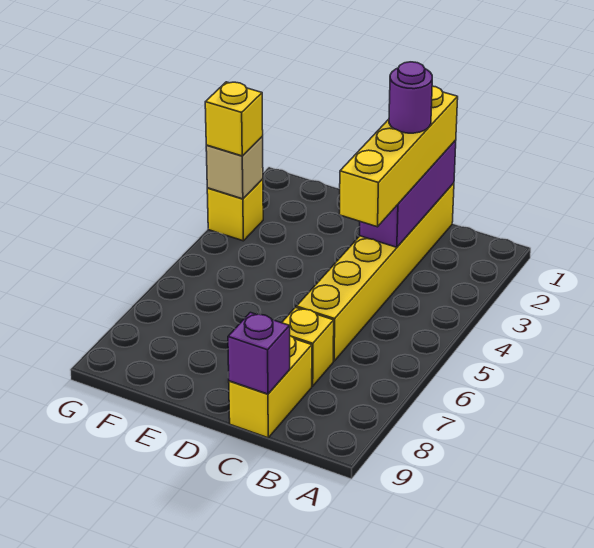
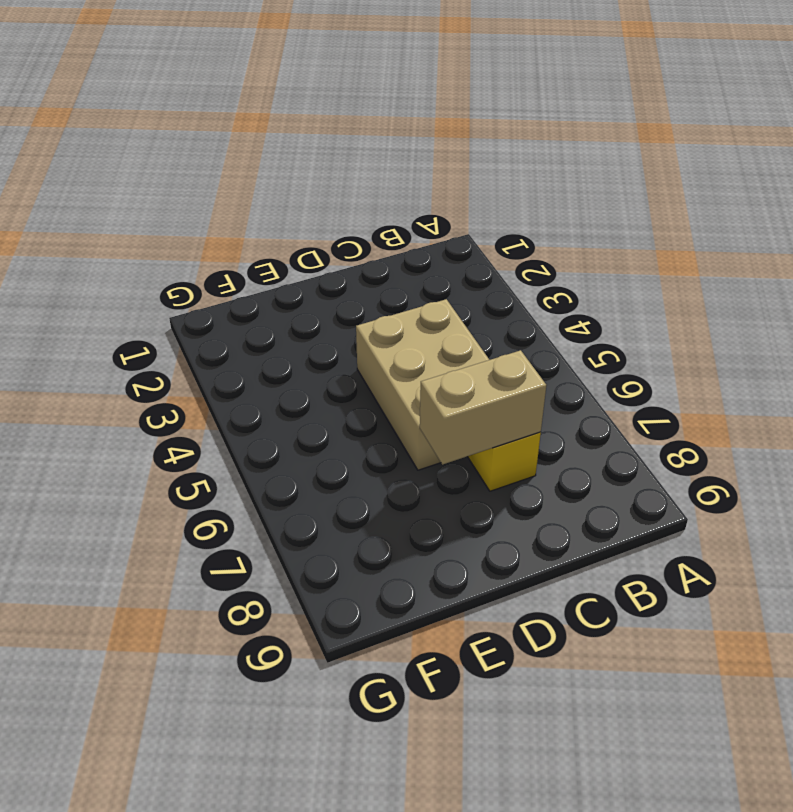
tan brick C4:D6 level 1 -> yellow brick C1:C6 level 1
tan brick C7:D7 level 2 -> none
none -> yellow brick C8:C9 level 1
none -> yellow brick G3 level 1

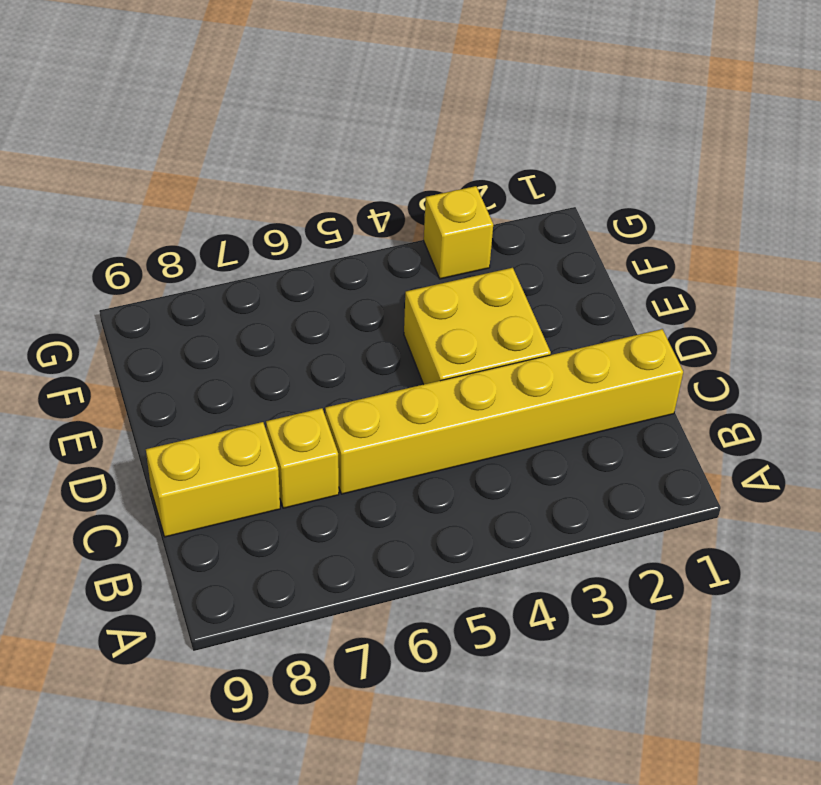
yellow brick D3:E4 level 1 -> none
none -> purple brick C1:C3 level 2
none -> purple brick C9 level 2

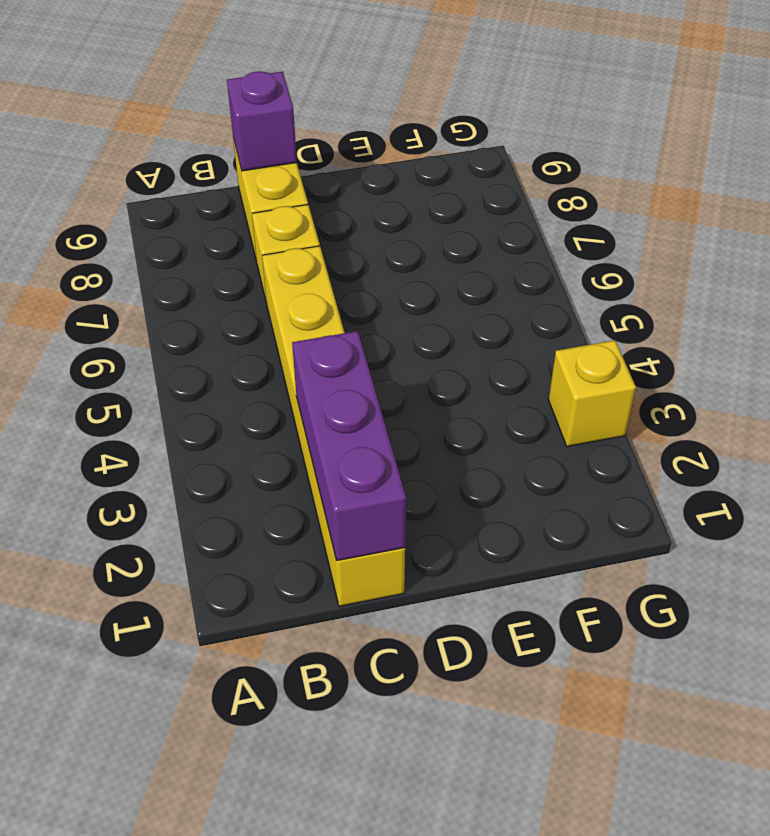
none -> tan brick G3 level 2
none -> yellow brick C1:C4 level 3

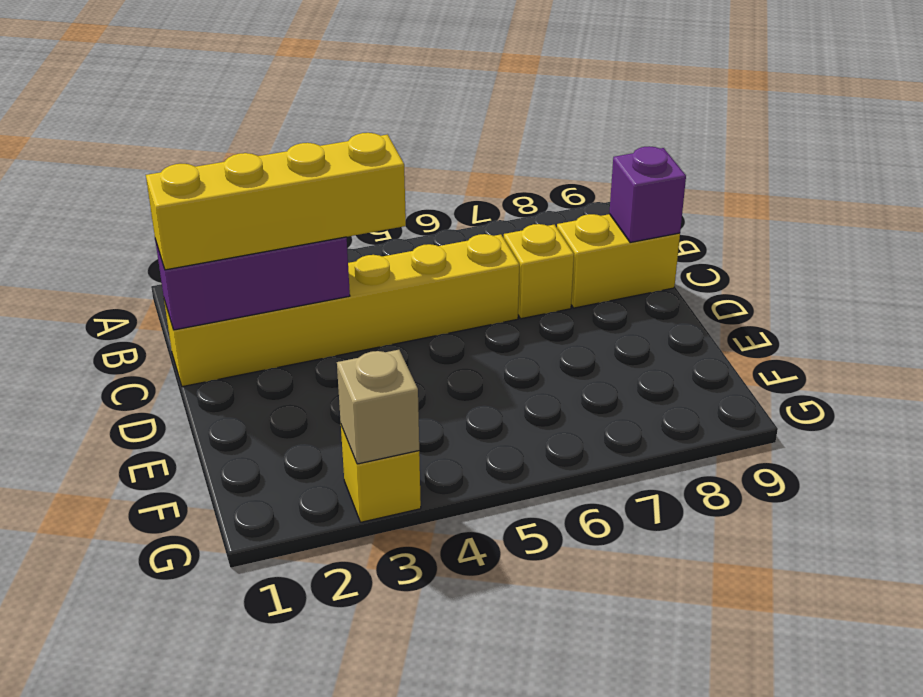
none -> yellow brick G3 level 3
none -> purple round brick C2 level 4

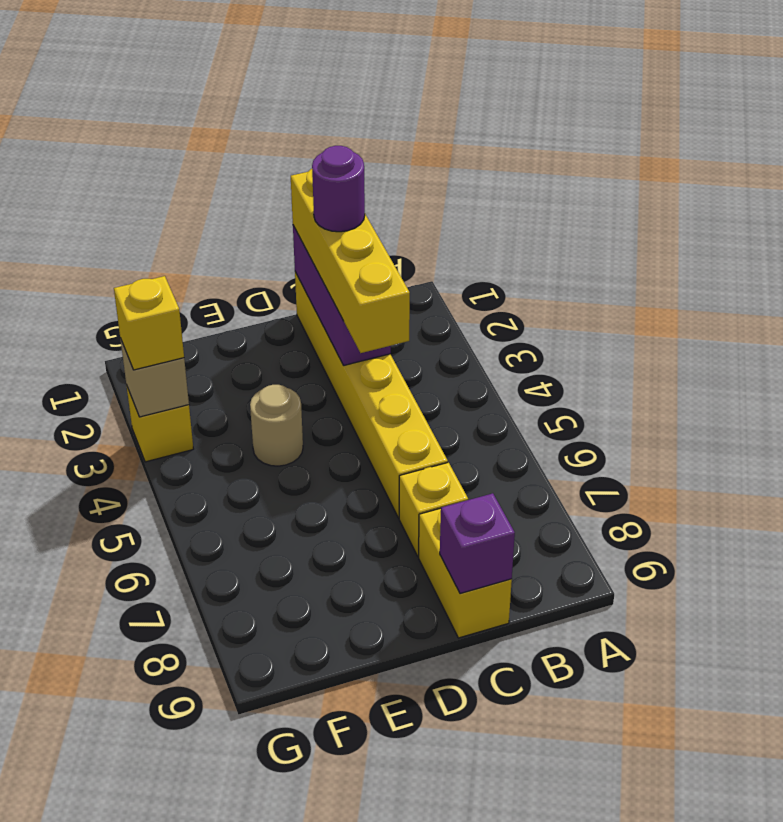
tan round brick E4 level 1 -> none

